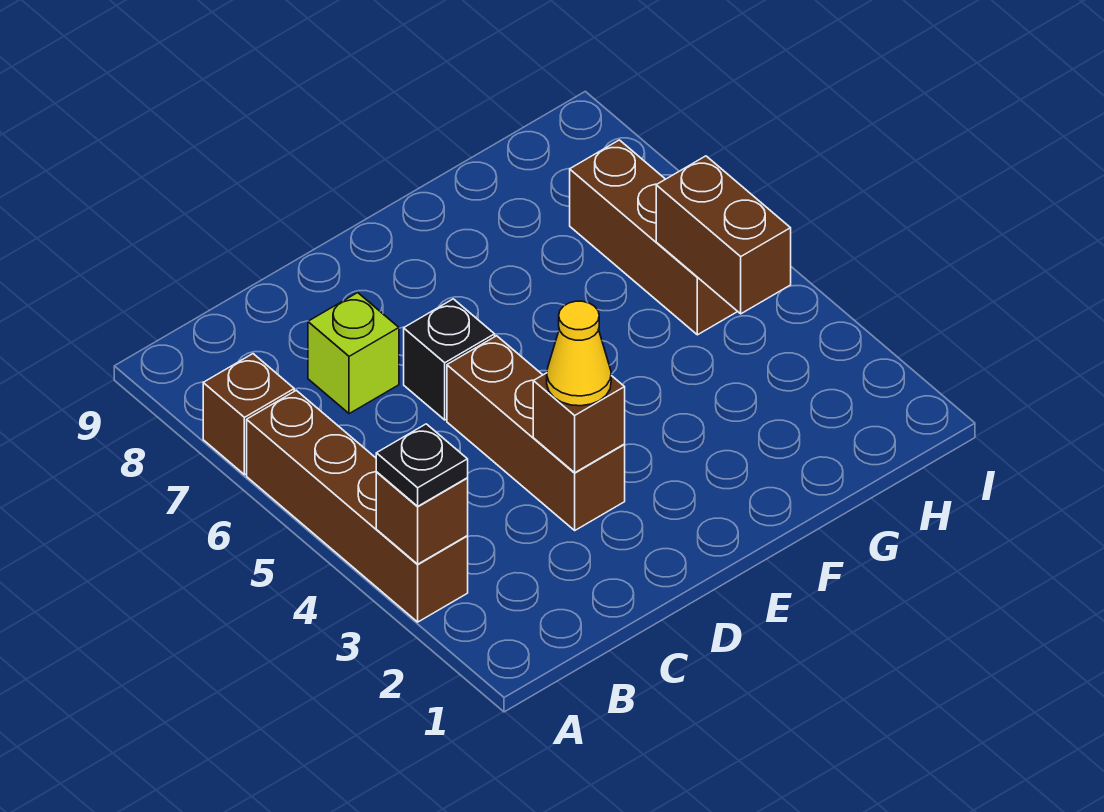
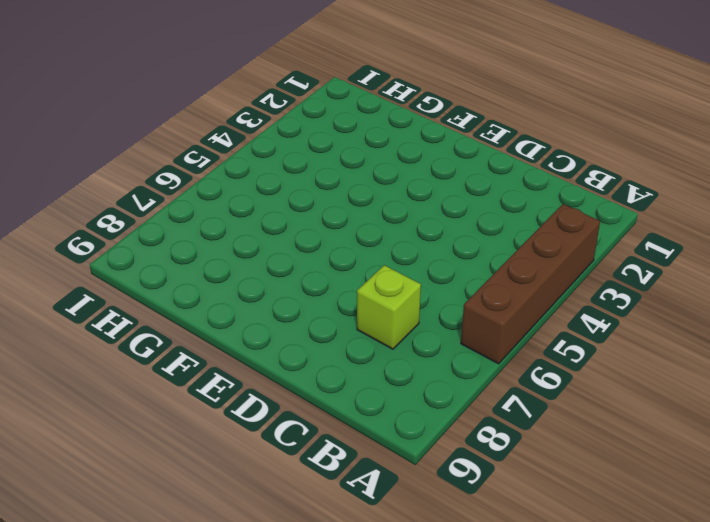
none -> brown brick A7 level 1
none -> brown brick D3:D5 level 1

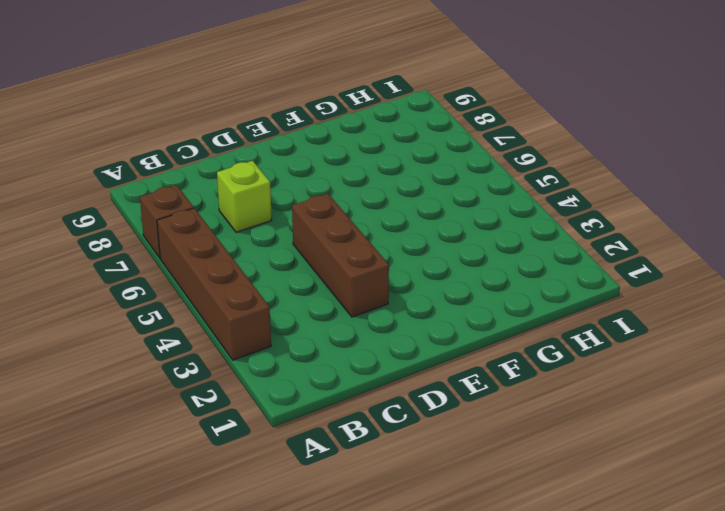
none -> black brick D6 level 1
none -> brown brick H5:H7 level 1

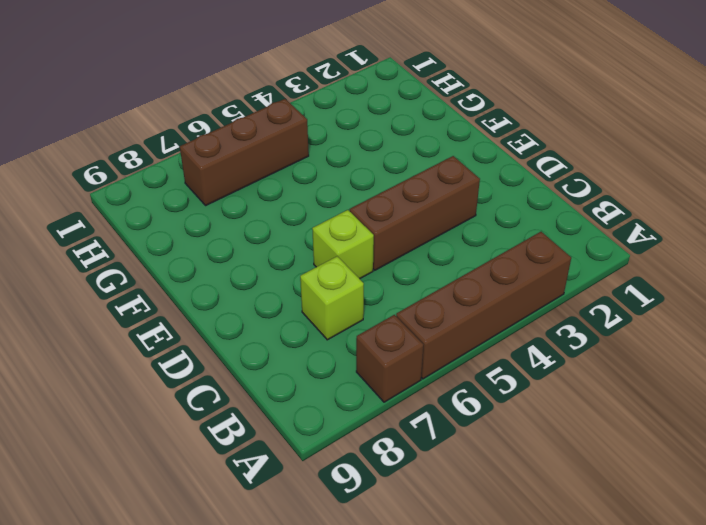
lime brick D6 level 1 -> black brick D6 level 1
none -> brown brick A3 level 2
none -> brown brick D3 level 2

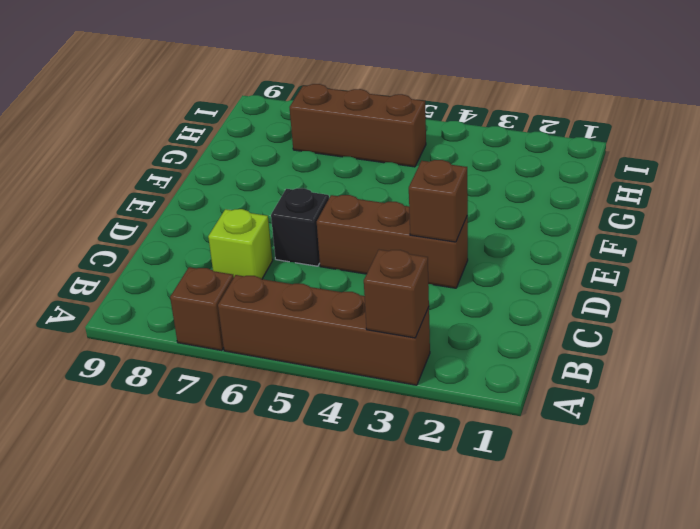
none -> brown brick H4:H5 level 2
none -> black plate A3 level 3

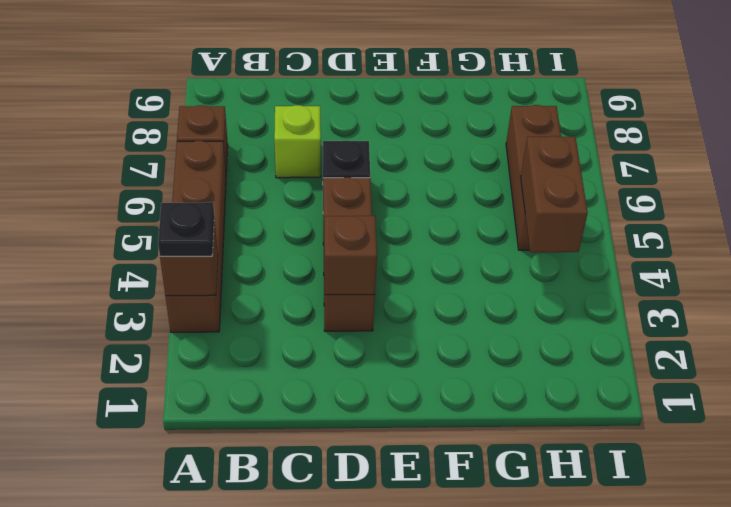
none -> yellow cone D3 level 3

